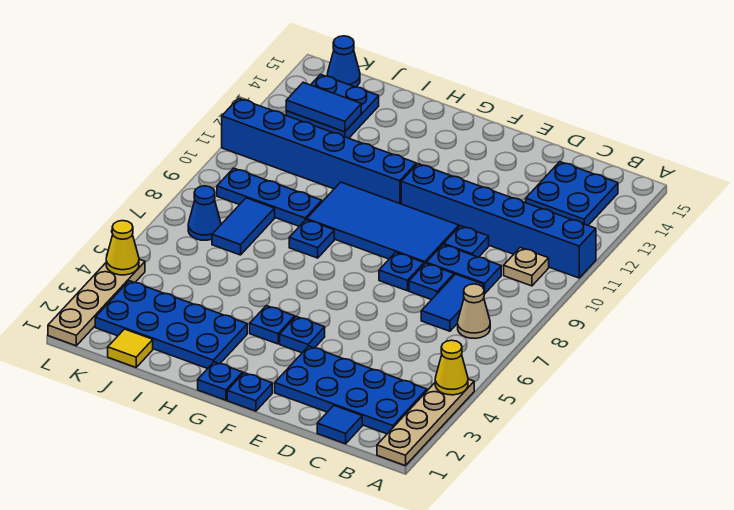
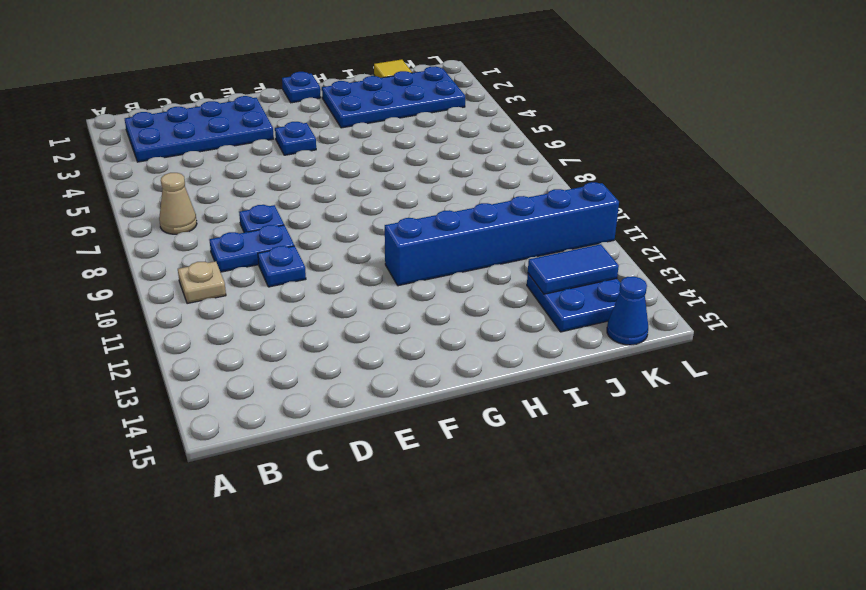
none -> tan plate A1:A4 level 1
none -> blue brick A11:F11 level 1
none -> blue plate B13:C14 level 1
none -> blue tile C1 level 1

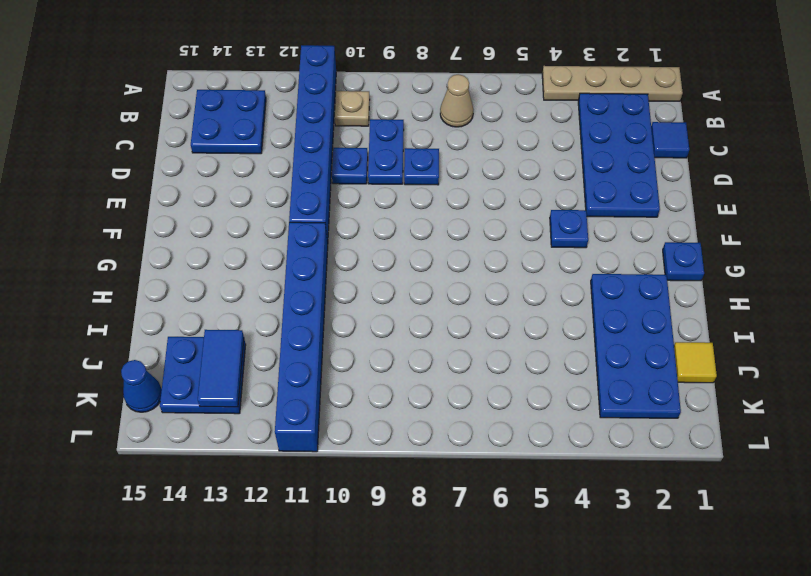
none -> blue tile C7:C8 level 1
none -> blue plate E8 level 1
none -> blue tile E9:H10 level 1
none -> blue plate F1 level 1

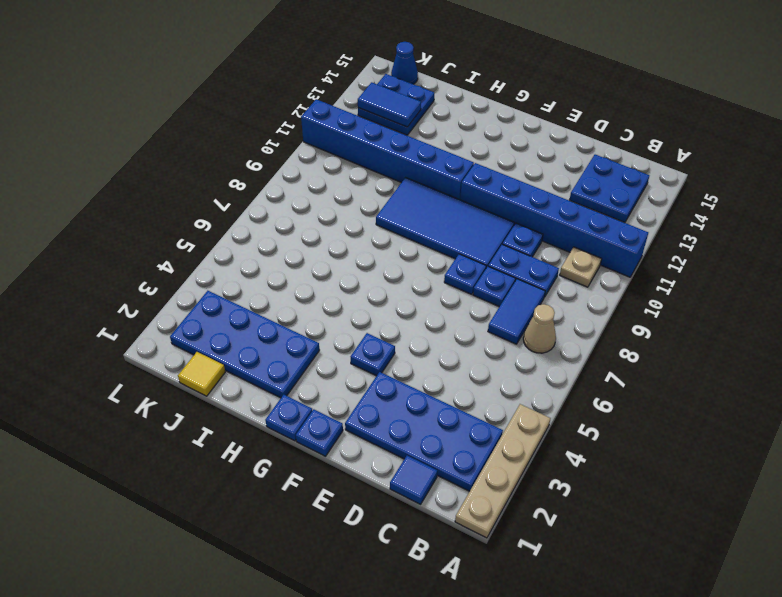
none -> blue plate G4 level 1
none -> blue plate H8 level 1
none -> blue plate I9:K9 level 1
none -> blue tile J7:J8 level 1

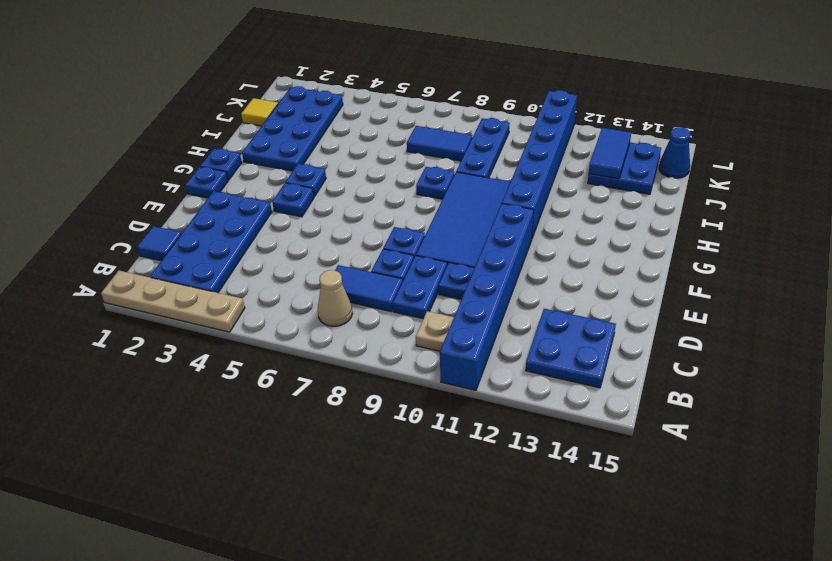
none -> blue cone K7 level 1
none -> tan plate L1:L4 level 1
none -> yellow cone A4 level 2
none -> yellow cone L4 level 2

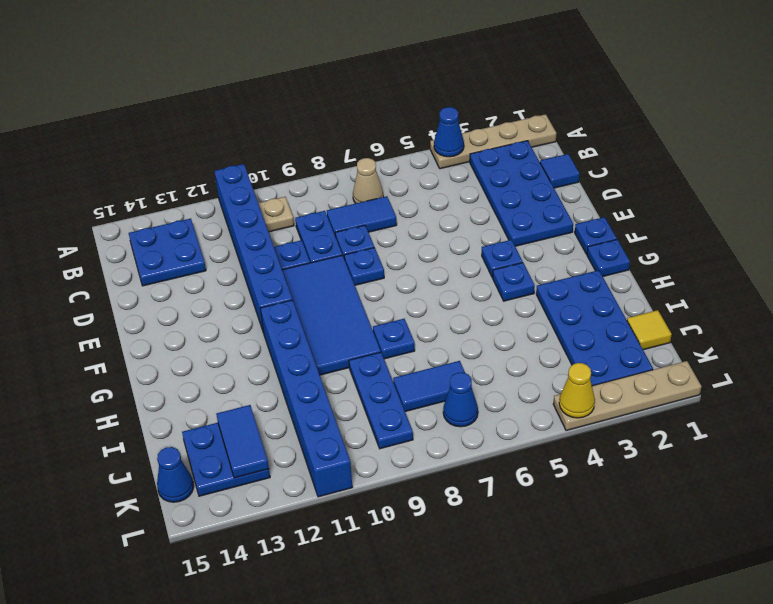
blue cone A4 level 2 -> yellow cone A4 level 2

